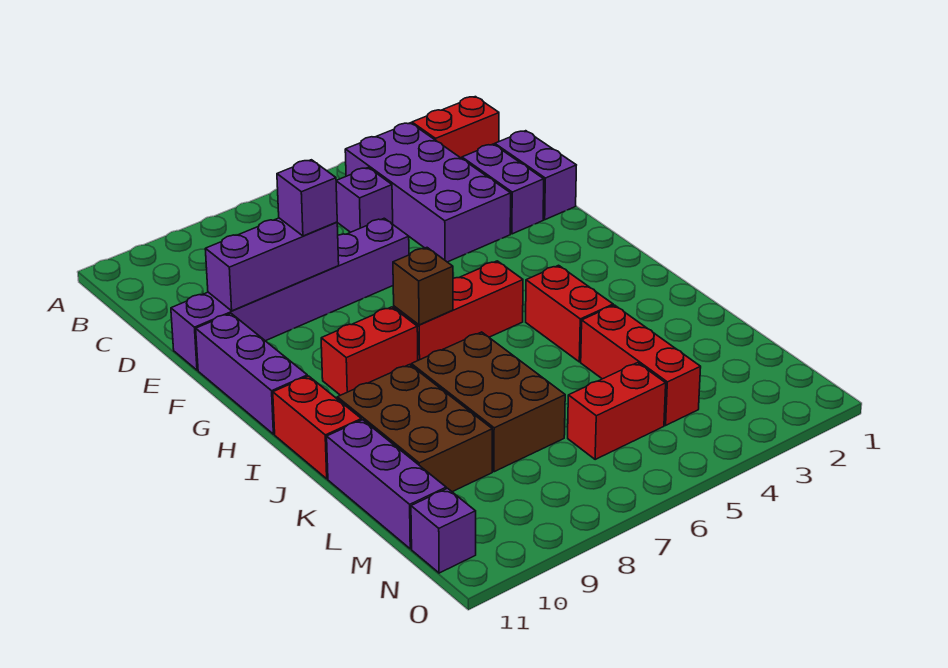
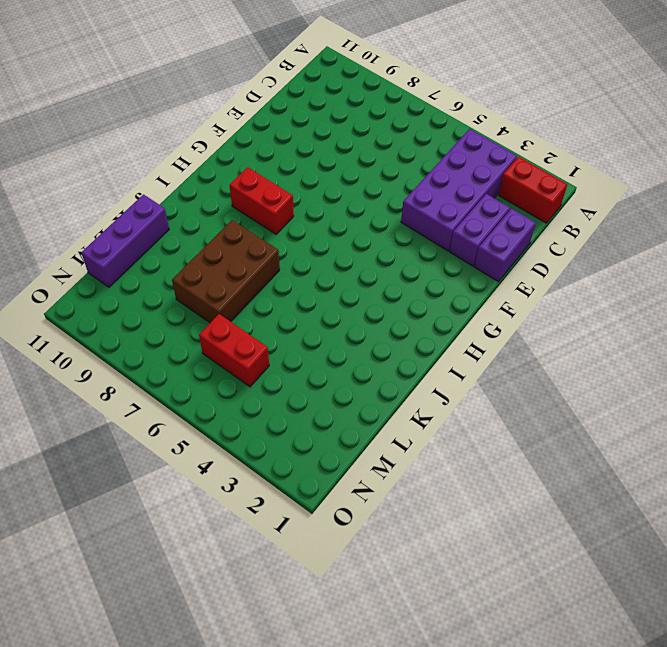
none -> purple brick C5 level 1
none -> purple brick E6:E11 level 1
none -> purple brick F11:H11 level 1

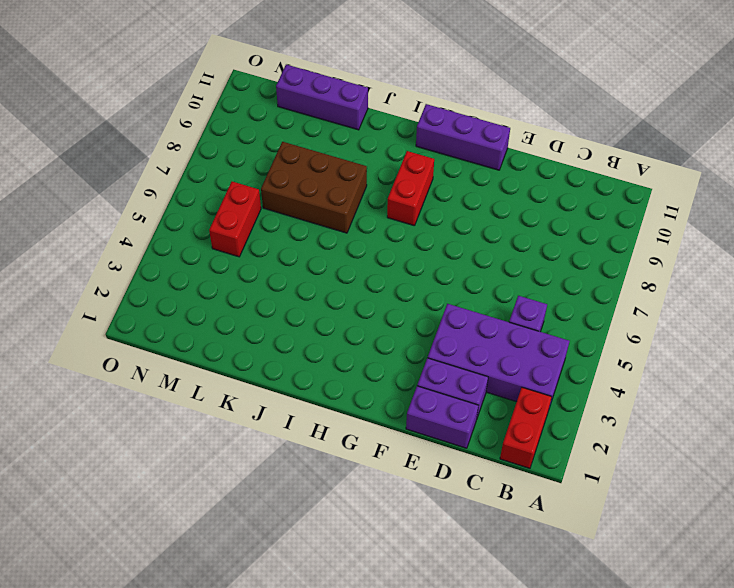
none -> purple brick E6:E11 level 1
none -> red brick H5:H7 level 1
none -> red brick I4:J4 level 1

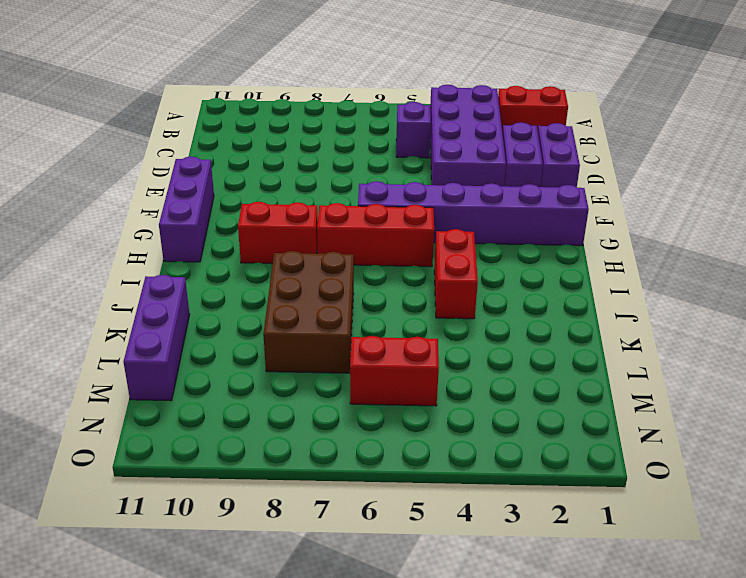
purple brick G1:G6 level 1 -> purple brick E6:E11 level 1
none -> red brick I11:J11 level 1
none -> brown brick J9:L10 level 1
none -> red brick K4:M4 level 1

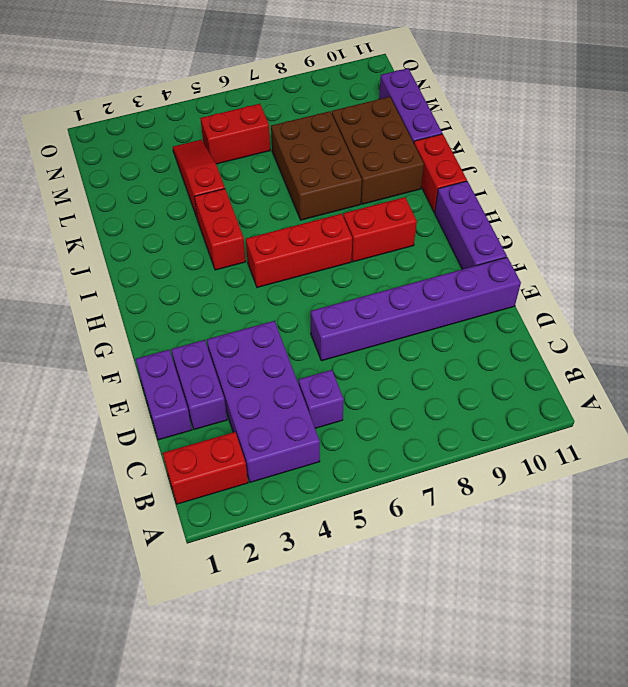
red slope K4:M4 level 1 top K -> red brick K4:M4 level 1
none -> purple brick N11 level 1
none -> purple brick E8:E10 level 2
none -> brown brick H7 level 2

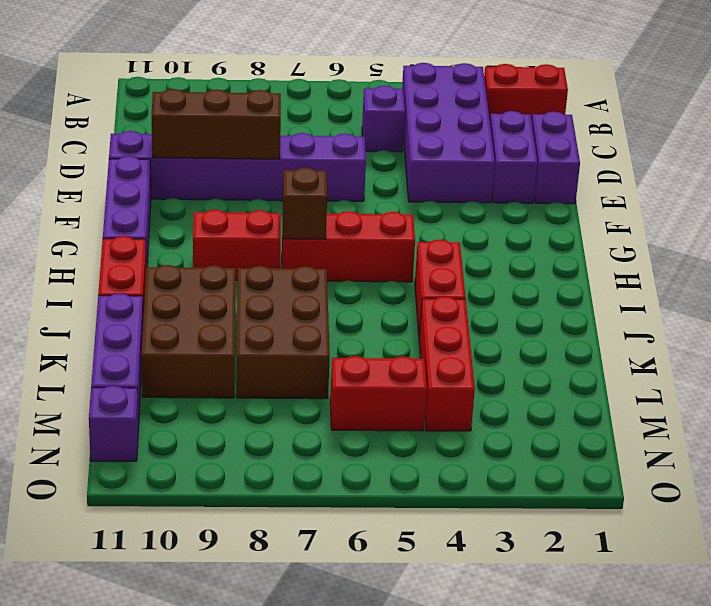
brown brick E8:E10 level 2 -> purple brick E8:E10 level 2
none -> purple brick E8 level 3

